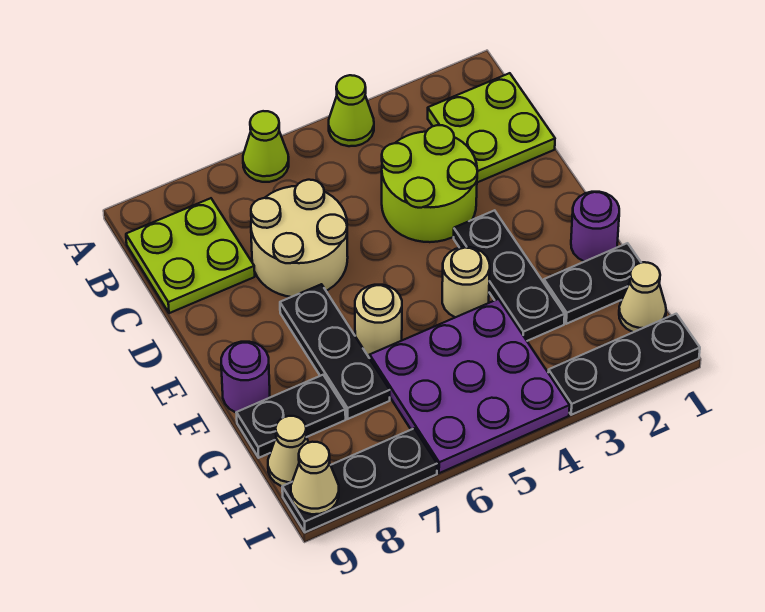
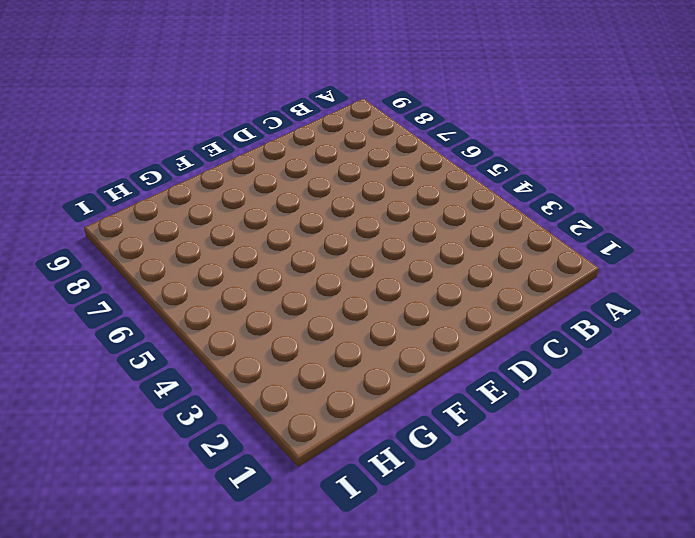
none -> lime cone A4 level 1
none -> lime cone A6 level 1
none -> lime plate B1:C2 level 1

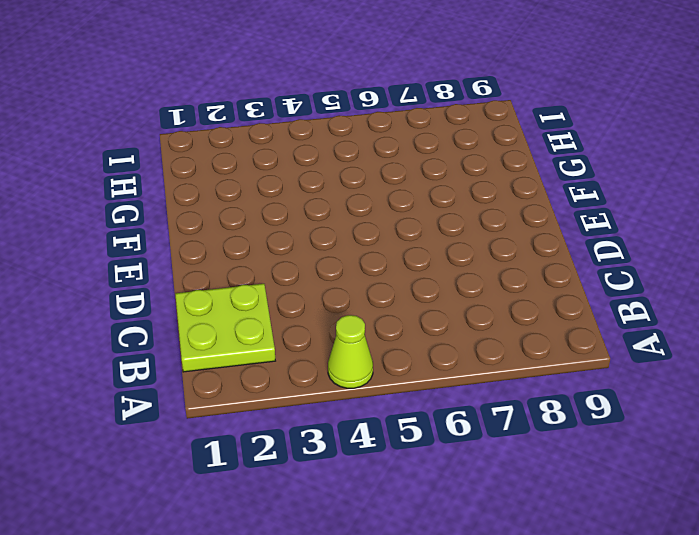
none -> lime cone A6 level 1
none -> lime plate B8:C9 level 1
none -> lime round brick C3:D4 level 1

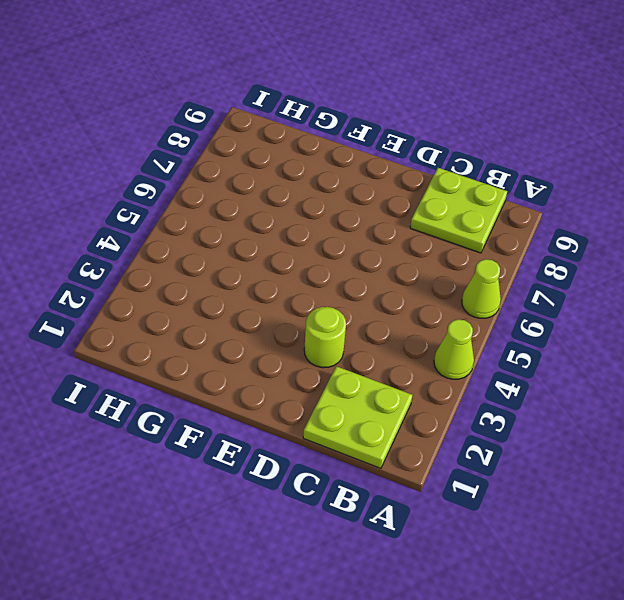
lime round brick D3 level 1 -> lime round brick C3:D4 level 1
none -> tan round brick C6:D7 level 1
none -> black plate E3:G3 level 1
none -> black plate E7:G7 level 1

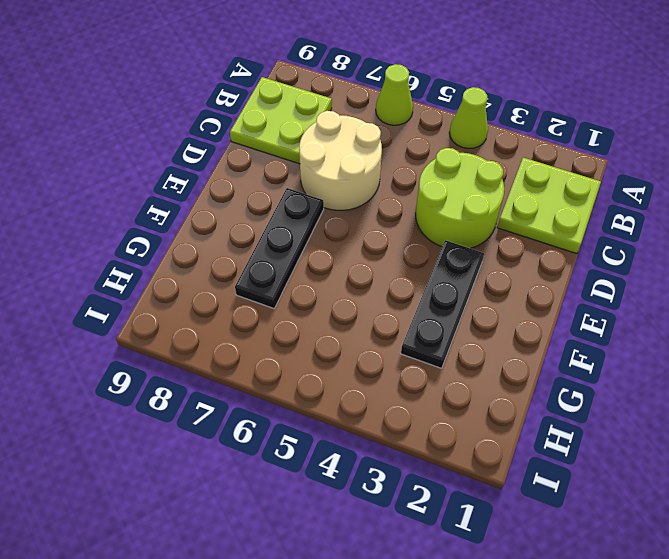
none -> purple round brick F1 level 1
none -> tan round brick F4 level 1
none -> tan round brick F6 level 1

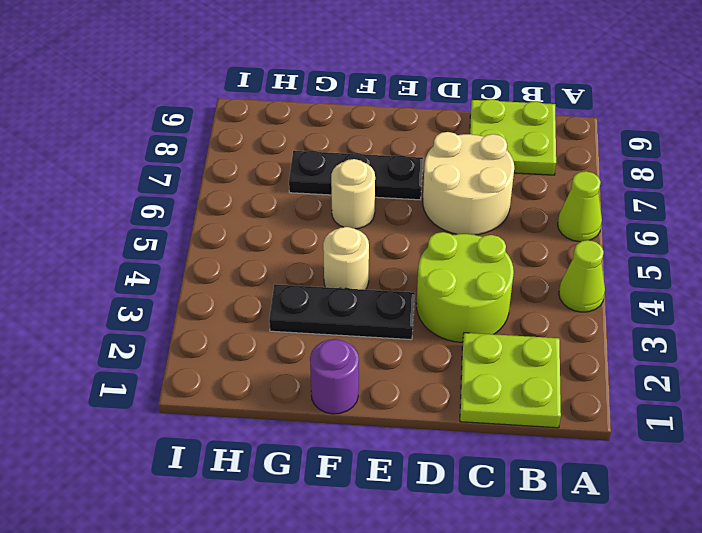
none -> purple round brick F9 level 1
none -> black plate G1:G2 level 1
none -> purple plate G4:I6 level 1

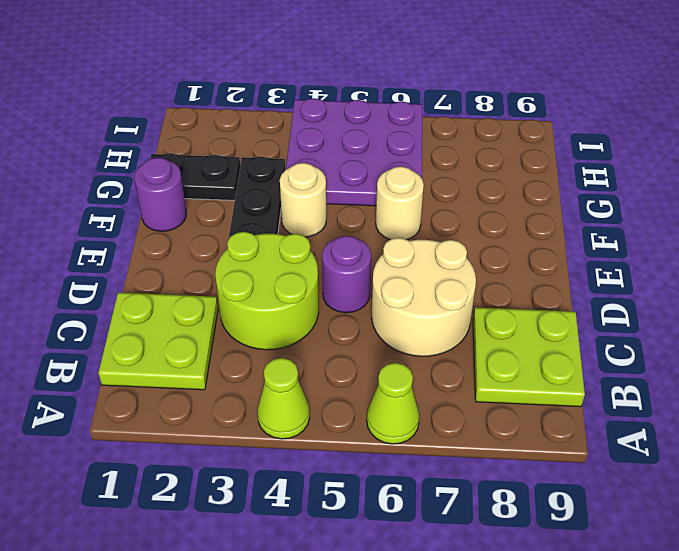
purple round brick D5 level 1 -> purple round brick F9 level 1
none -> black plate E7:G7 level 1
none -> black plate G8:G9 level 1
none -> tan cone H1 level 1

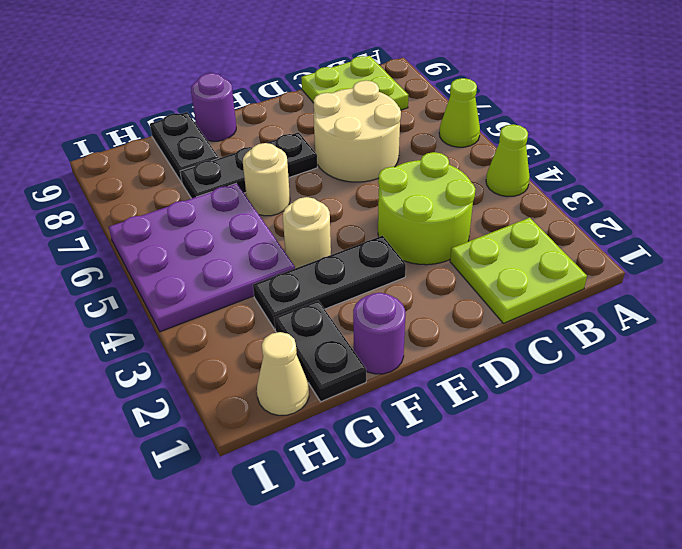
none -> tan cone H9 level 1
none -> black plate I1:I3 level 1
none -> black plate I7:I9 level 1

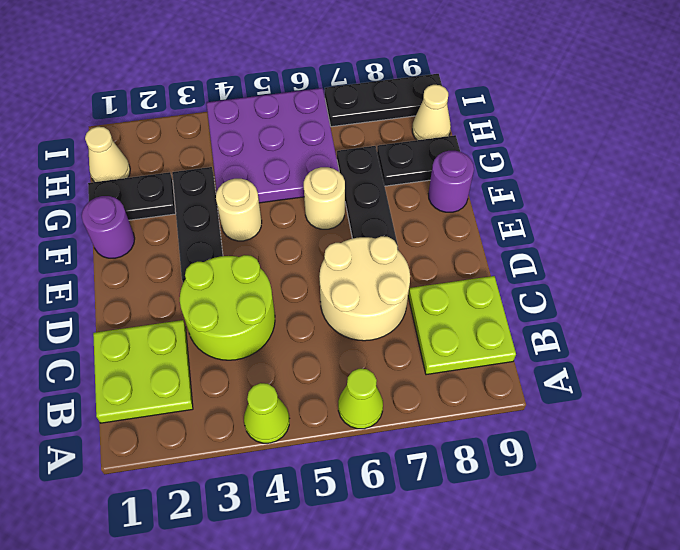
none -> black plate I1:I3 level 1
none -> tan cone I9 level 2

